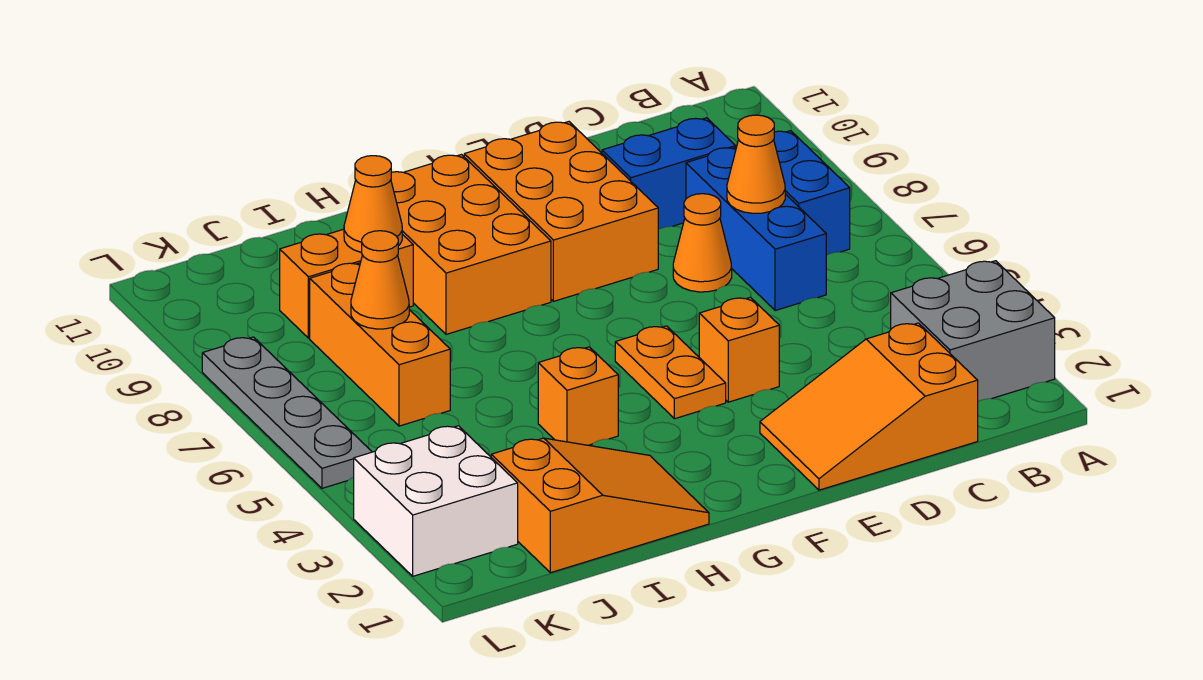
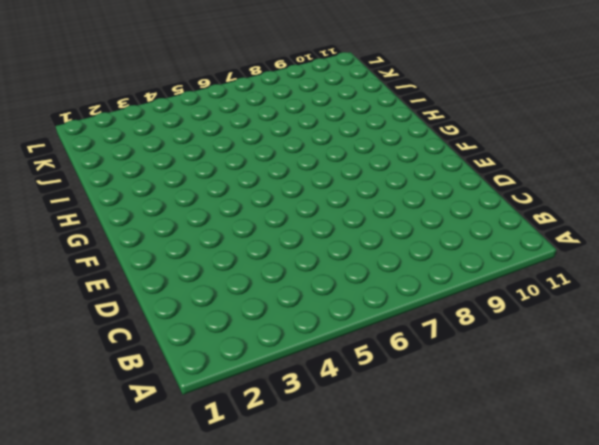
none -> grey brick A2:B3 level 1
none -> blue brick B7:B8 level 1
none -> orange slope C1:E2 level 1 top C

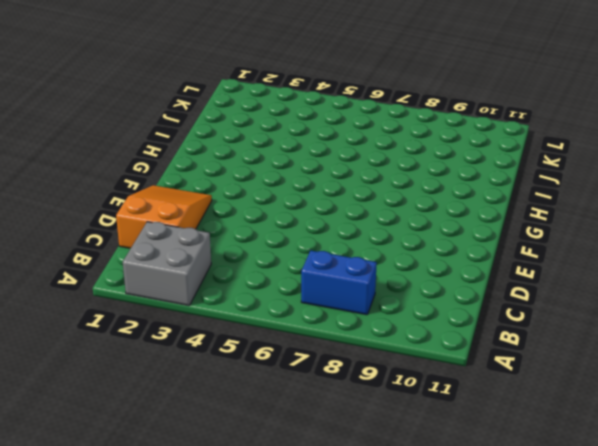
none -> blue brick C6:C8 level 1
none -> blue brick C9:D9 level 1
none -> orange cone D7 level 1

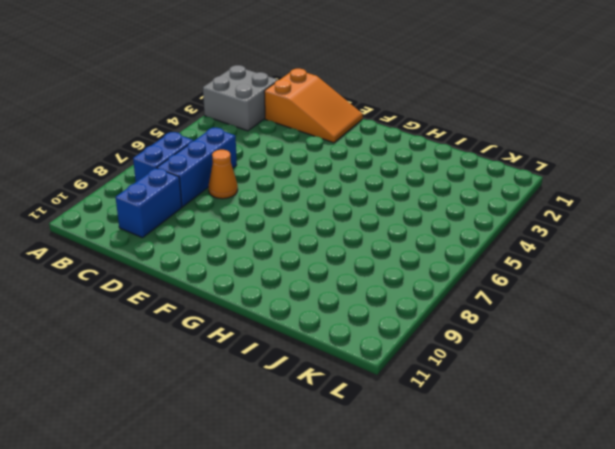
blue brick C9:C10 level 1 -> blue brick C9:D9 level 1
none -> orange brick E4 level 1
none -> orange brick E8:F10 level 1
none -> orange plate F4:F5 level 1

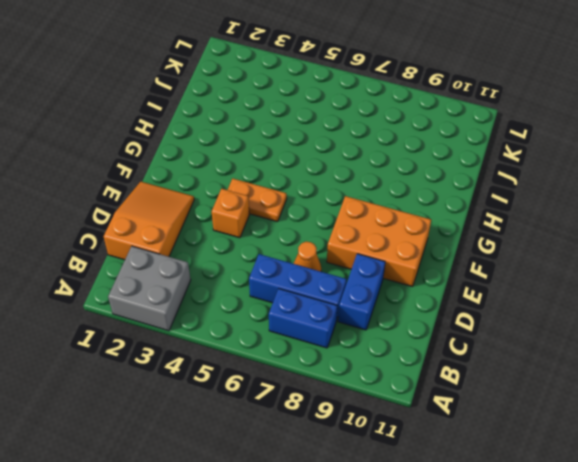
none -> orange brick G8:H10 level 1
none -> orange slope H1:J2 level 1 top J
none -> orange brick H4 level 1

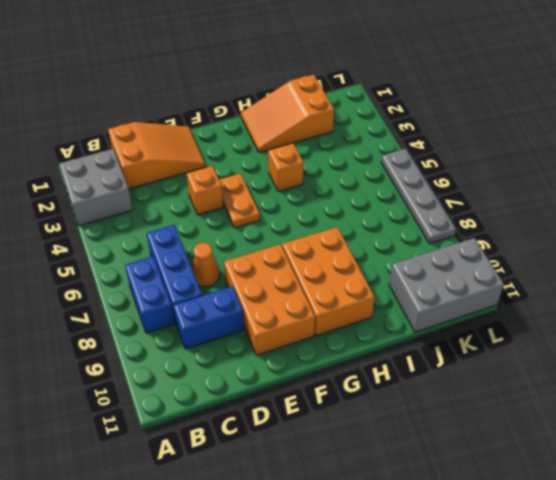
grey brick J10:L11 level 1 -> none
none -> orange brick I9:J9 level 1
none -> orange brick J6:J8 level 1
none -> white brick K2:L3 level 1

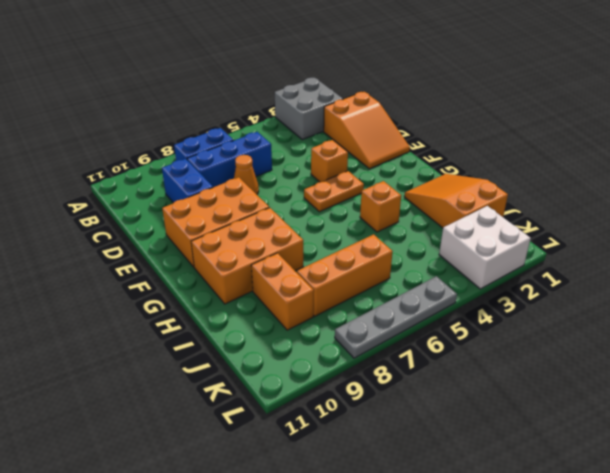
none -> orange cone C7 level 2
none -> orange cone I9 level 2
none -> orange cone J7 level 2

